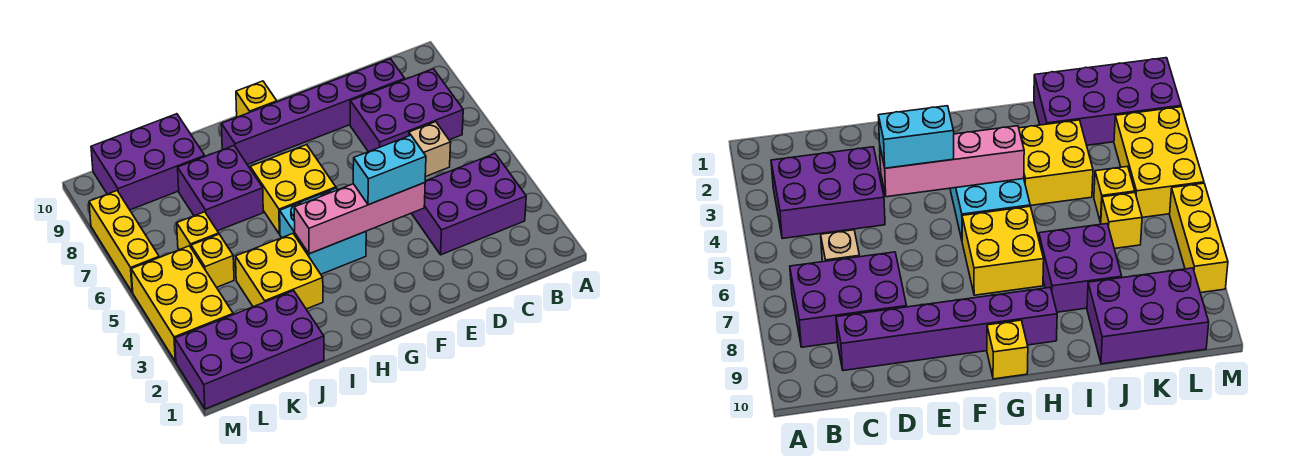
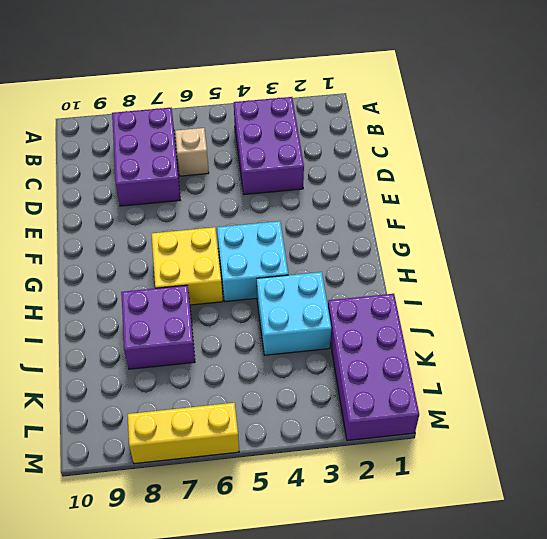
cyan brick I3:J4 level 1 -> yellow brick I3:J4 level 1
none -> purple brick C9:H9 level 1
none -> yellow brick G10 level 1
none -> purple brick J9:L10 level 1

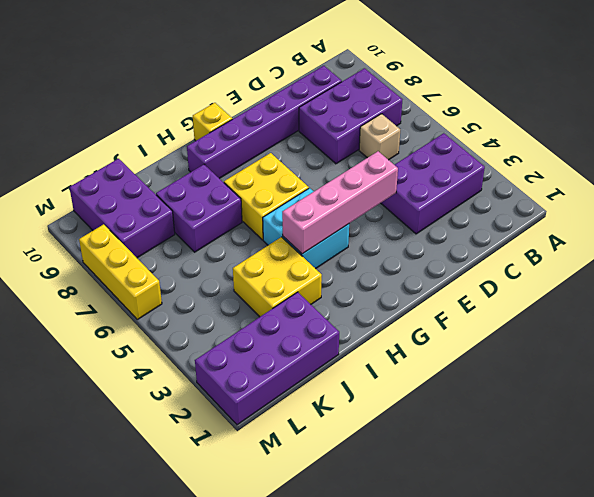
purple brick K8:L10 level 1 -> purple brick J9:L10 level 1
none -> yellow brick K5 level 1
none -> yellow brick K6 level 1
none -> yellow brick L3:M5 level 1

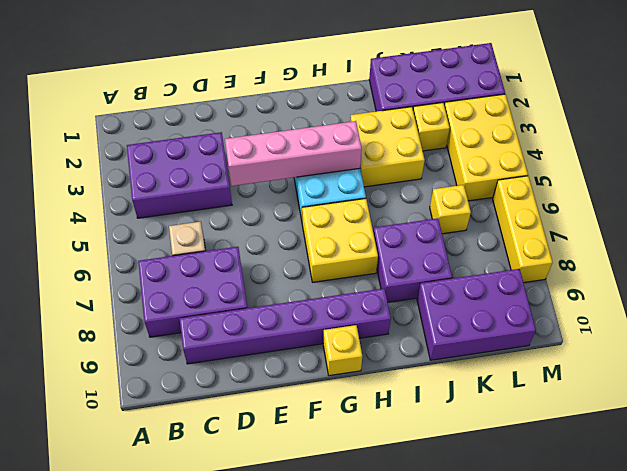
yellow brick K3 level 1 -> yellow brick K5 level 1
none -> cyan brick E4:F4 level 3

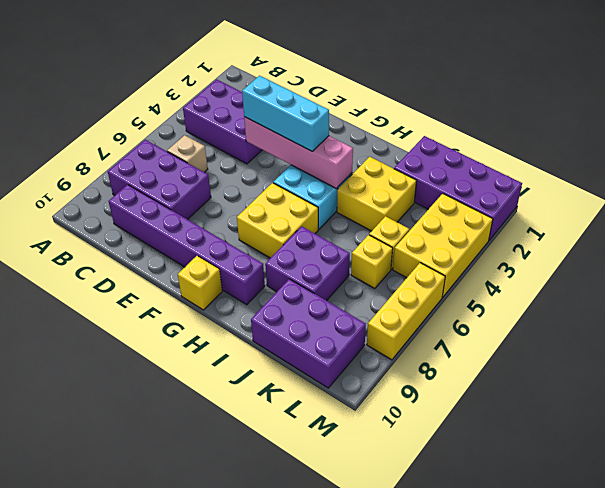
cyan brick E4:G4 level 3 -> cyan brick E4:F4 level 3

